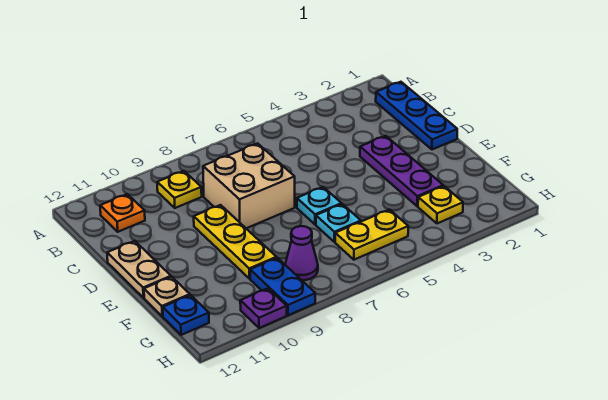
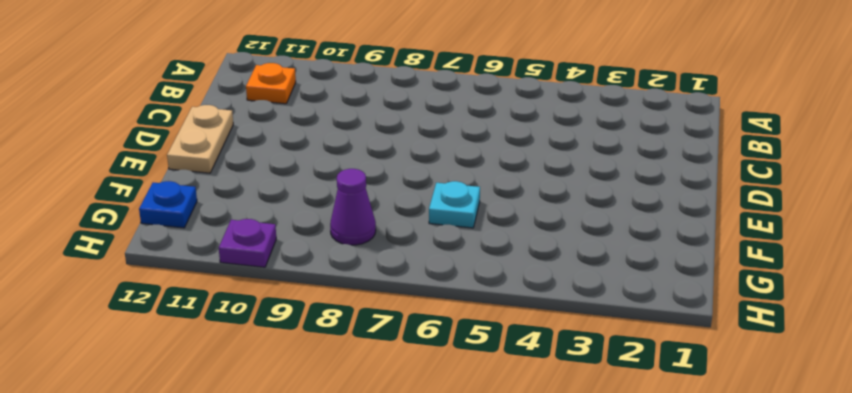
none -> blue plate B1:D1 level 1
none -> yellow plate B9 level 1
none -> tan brick C7:D8 level 1

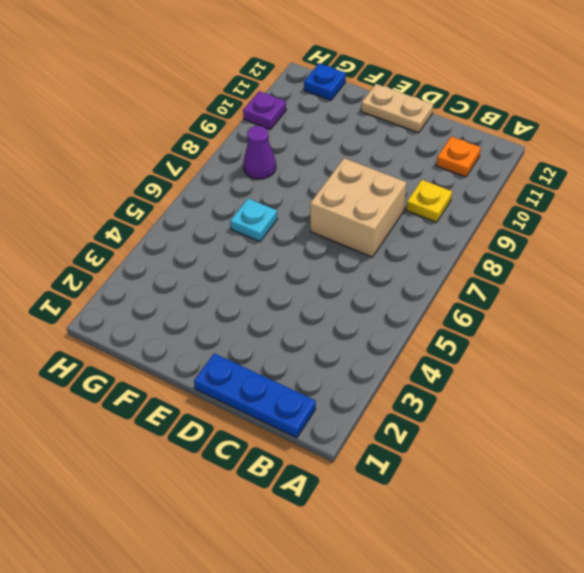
none -> purple plate D3:F3 level 1
none -> yellow plate D9:F9 level 1
none -> cyan plate E6 level 1

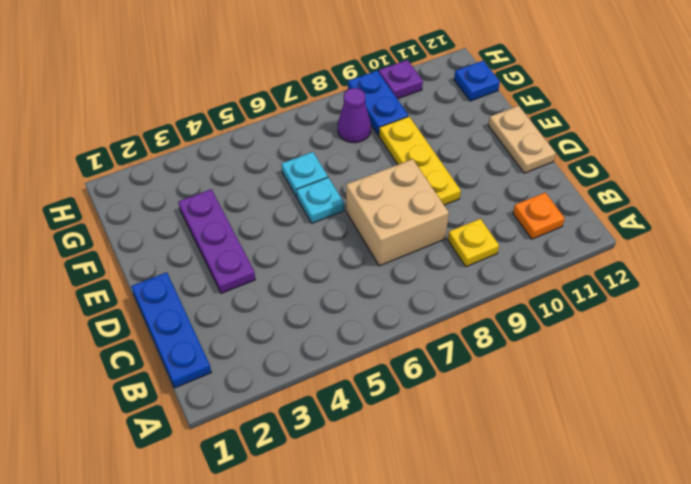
none -> tan plate F12 level 1
none -> yellow plate G3 level 1
none -> yellow plate G5:G6 level 1

